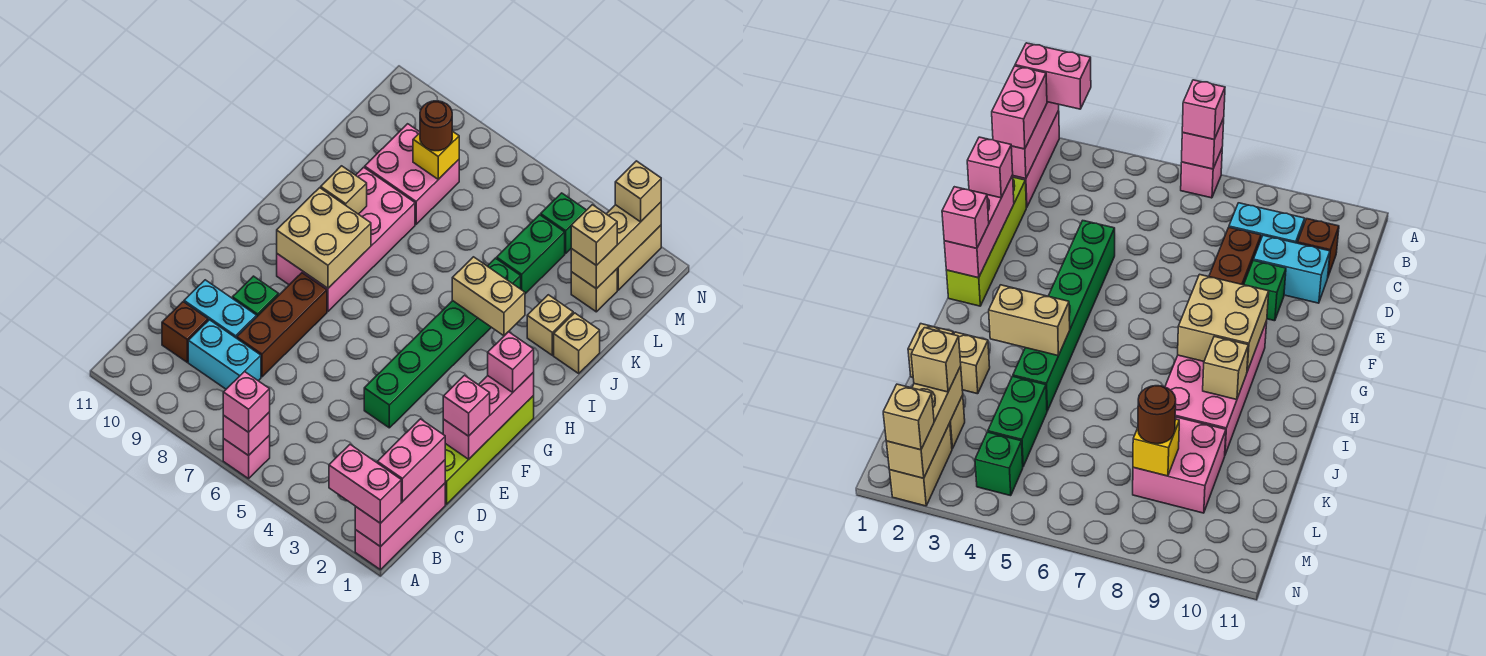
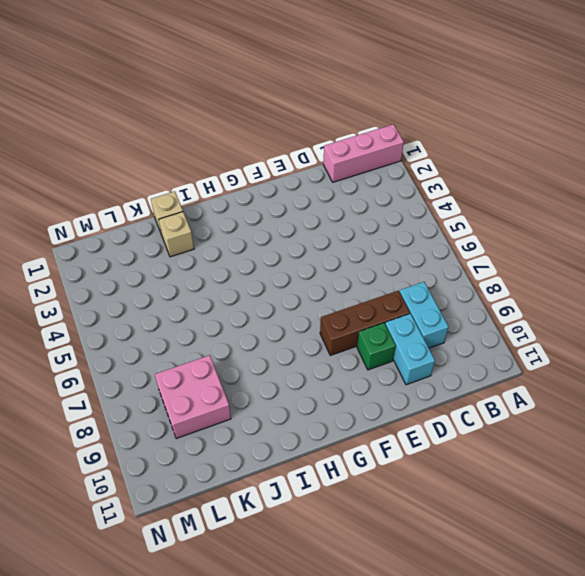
none -> pink brick A6 level 1
none -> brown brick C10 level 1
none -> lime brick D1:G1 level 1
none -> green brick E4:J4 level 1

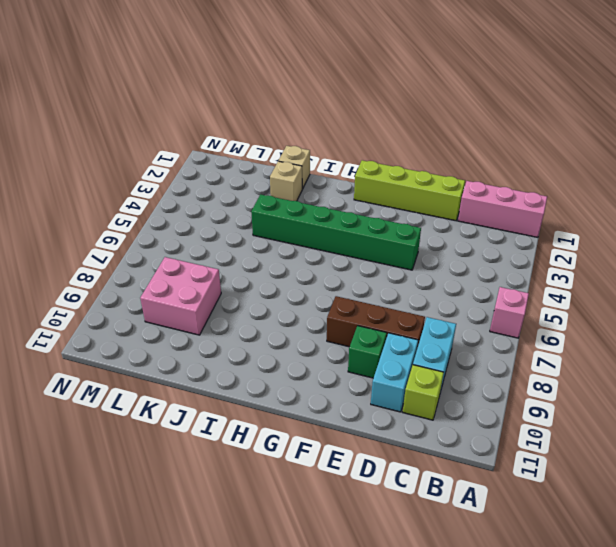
lime brick C10 level 1 -> brown brick C10 level 1
none -> pink brick G8:J9 level 1
none -> green brick K4:L4 level 1
none -> tan brick L2 level 1
none -> tan brick M2:N2 level 1

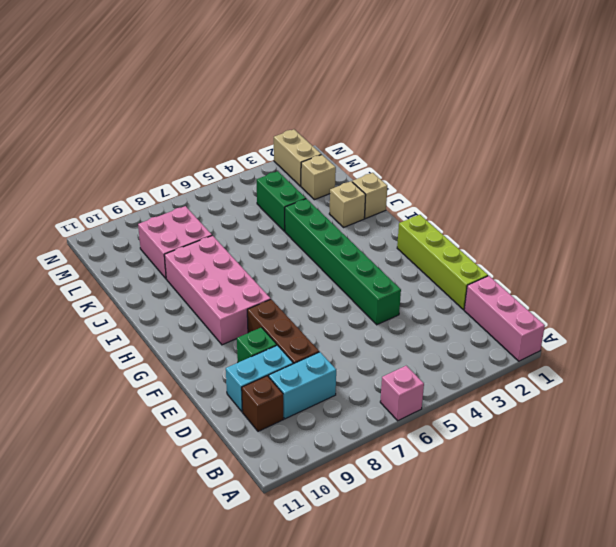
none -> green brick M4 level 1
none -> pink brick A1:C1 level 2
none -> pink brick A6 level 2
none -> pink brick E1:G1 level 2

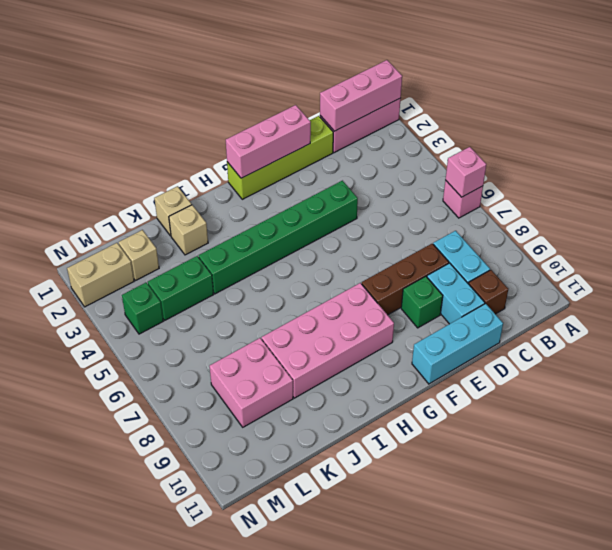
cyan brick D11:F11 level 1 -> none
none -> tan brick G8:H9 level 2
none -> tan brick I3:I4 level 2
none -> tan brick I9 level 2
none -> tan brick L2:N2 level 2

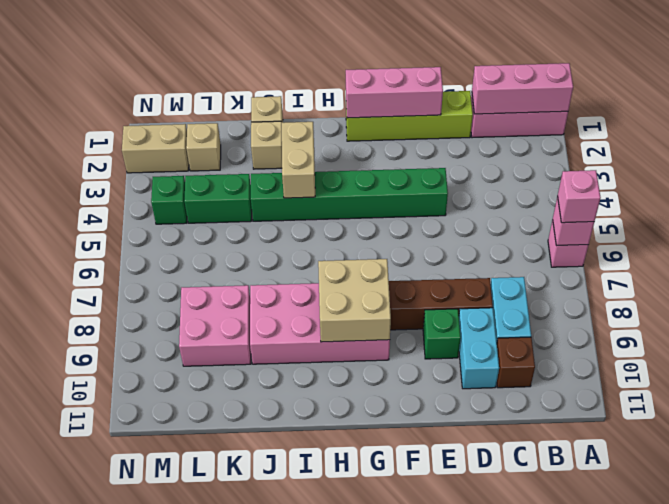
none -> tan brick I9 level 2
none -> tan brick L2:N2 level 2
none -> yellow brick L8 level 2
none -> pink brick A1:A2 level 3

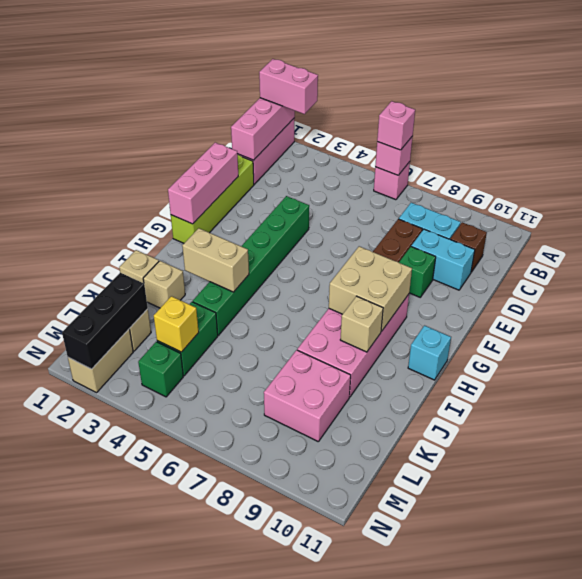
cyan brick H11 level 1 -> none
black brick L2:N2 level 2 -> tan brick L2:N2 level 2
yellow brick L4 level 2 -> yellow brick L8 level 2
none -> pink brick B1:C1 level 3
none -> pink brick E1 level 3
none -> pink brick G1 level 3
none -> tan brick L2 level 3

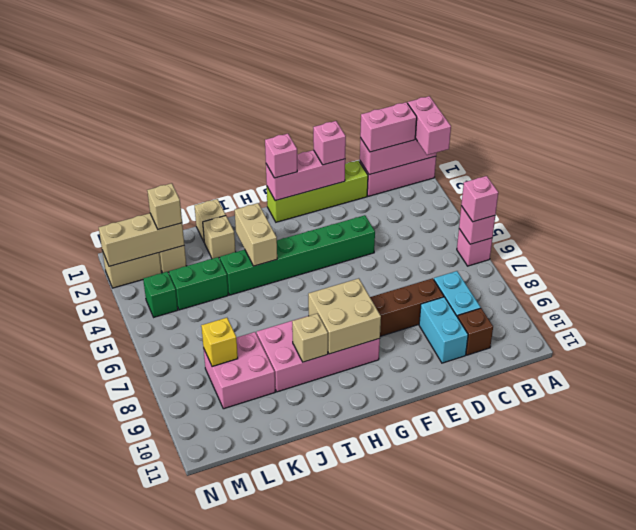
none -> green brick E9 level 1
none -> brown round brick L8 level 3
none -> tan brick N2 level 3

